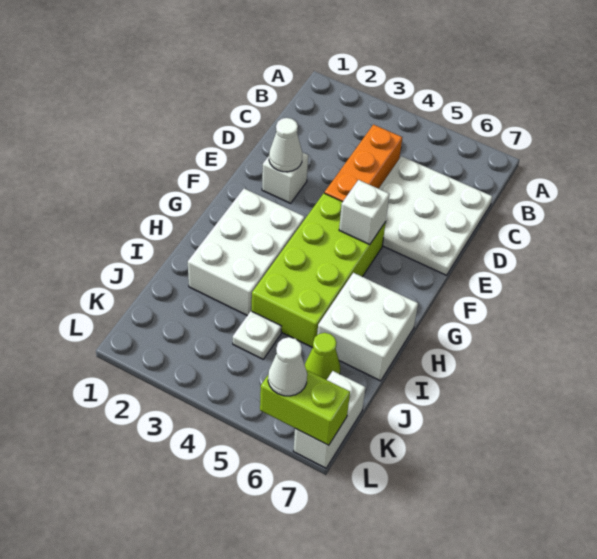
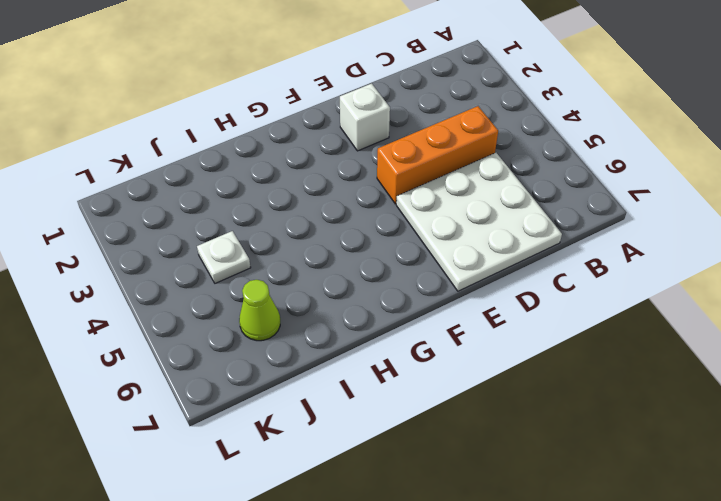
none -> lime brick F4:I5 level 1
none -> white brick G2:I3 level 1
none -> white brick H6:I7 level 1

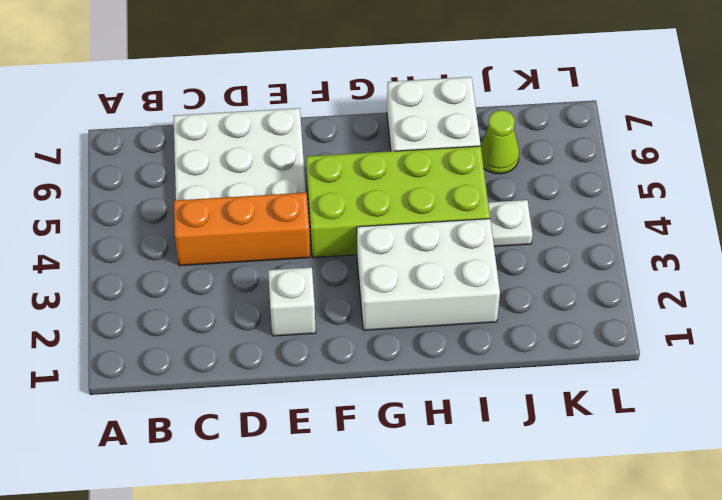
none -> white brick K7:L7 level 1
none -> white cone E2 level 2
none -> white brick F5 level 2

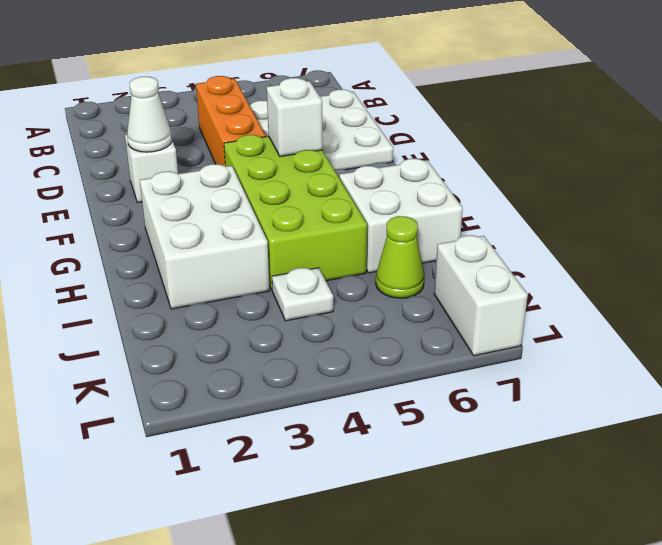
none -> lime brick L6:L7 level 2
none -> white cone L6 level 3

